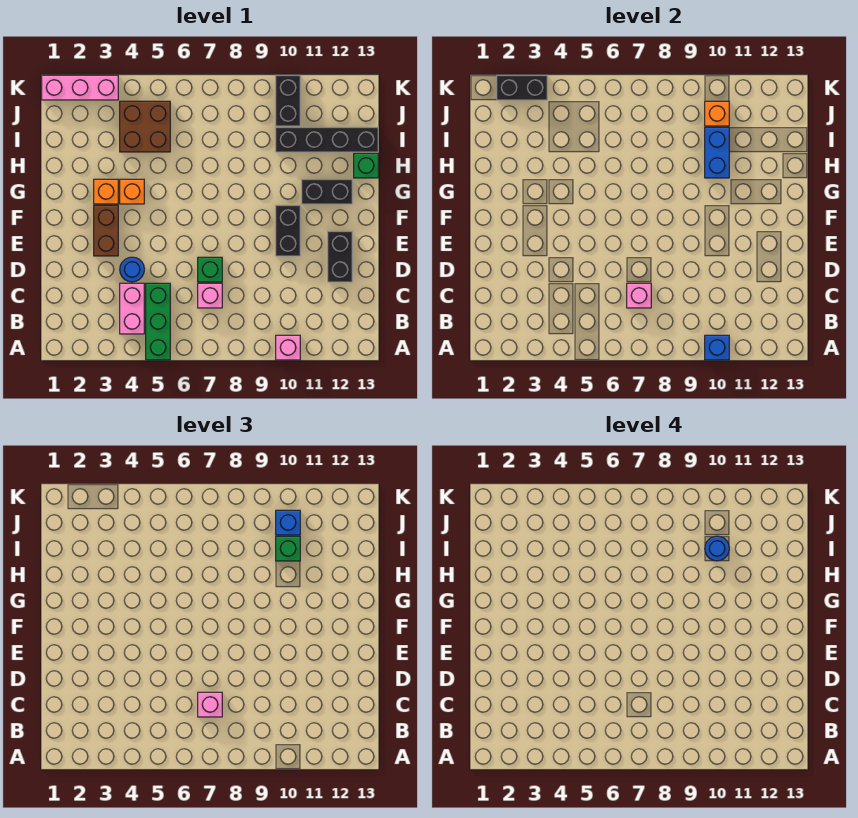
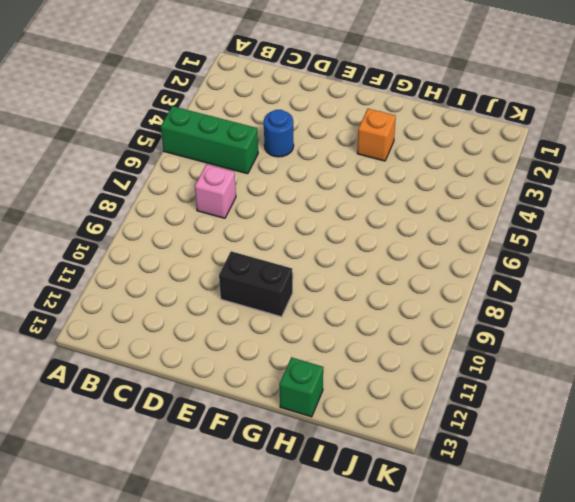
none -> pink brick A10 level 1
none -> pink brick B4:C4 level 1
none -> green brick D7 level 1

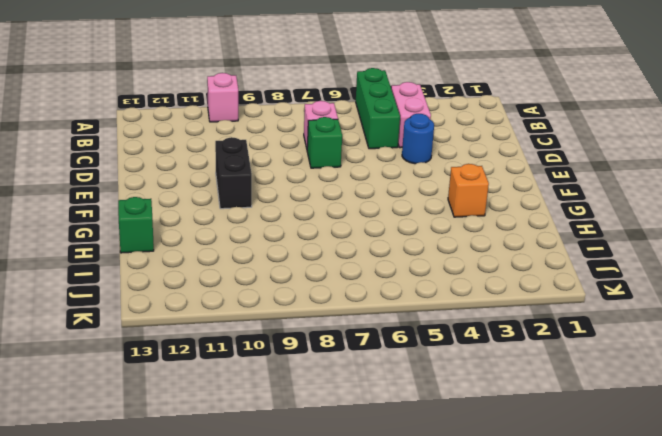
none -> black brick D12:E12 level 1
none -> brown brick E3:F3 level 1
none -> orange brick G4 level 1

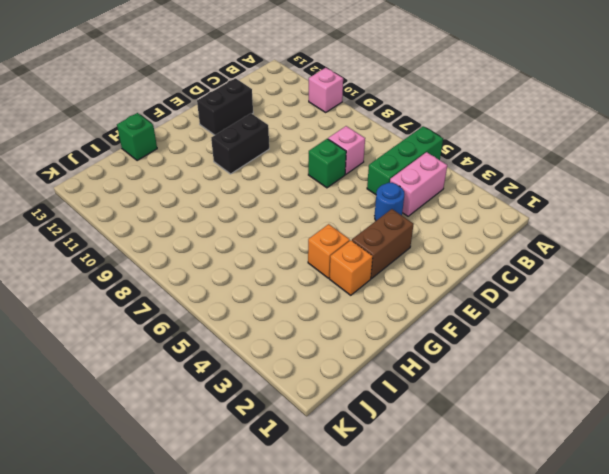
none -> black brick G11:G12 level 1
none -> brown brick I4:J5 level 1
none -> black brick I10:I13 level 1

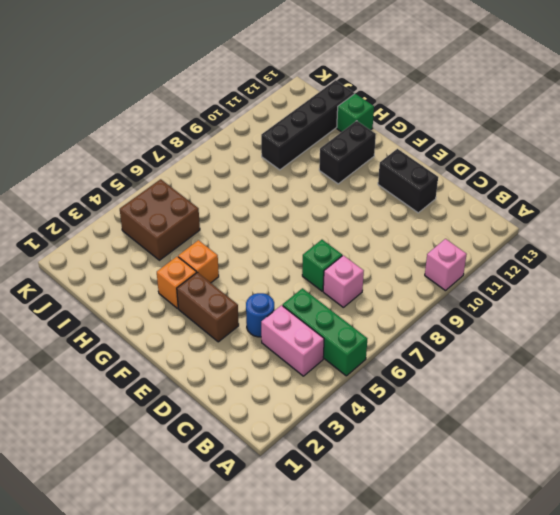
none -> black brick E10:F10 level 1
none -> black brick J10:K10 level 1
none -> pink brick K1:K3 level 1

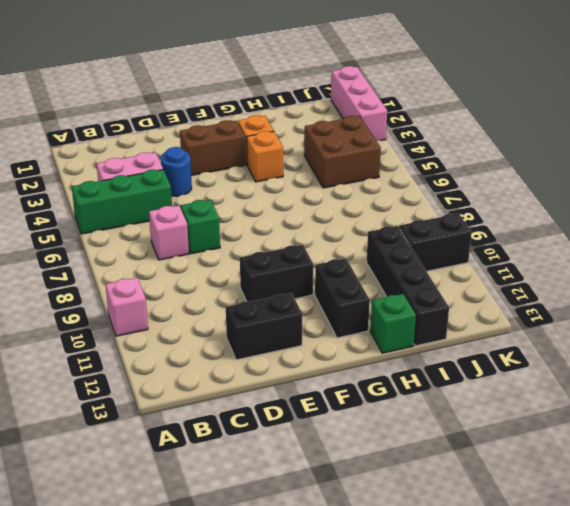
none -> blue brick A10 level 2
none -> pink brick C7 level 2
none -> blue brick H10:I10 level 2

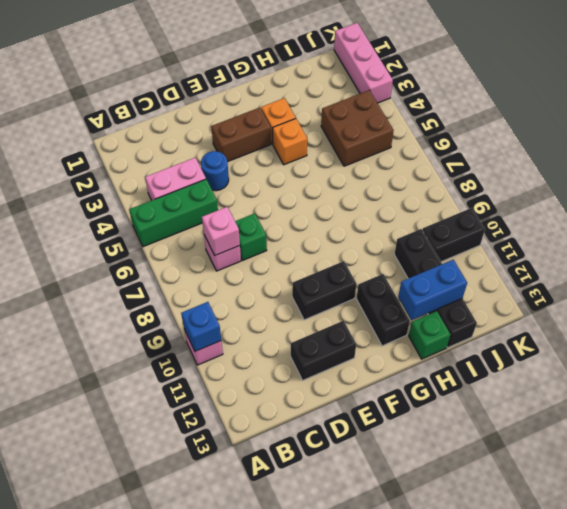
blue brick H12:I12 level 2 -> blue brick H10:I10 level 2
none -> orange brick J10 level 2
none -> black brick K2:K3 level 2
none -> pink brick C7 level 3

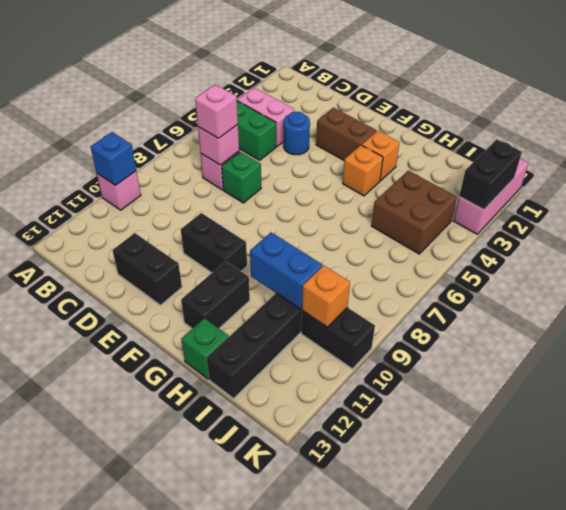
none -> green brick I10 level 3
none -> blue brick J10 level 3
none -> blue round brick I10 level 4

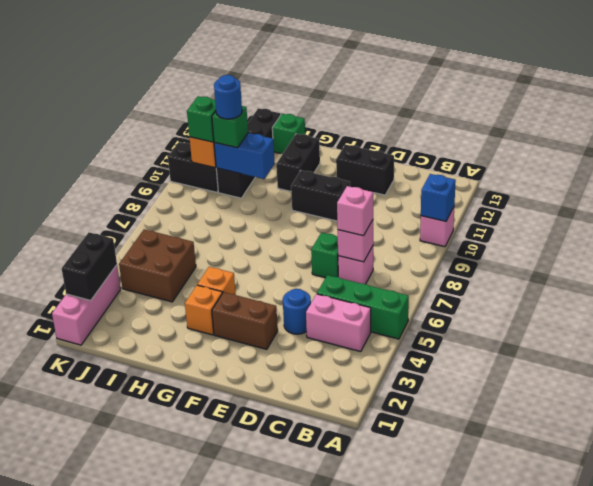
green brick J10 level 3 -> blue brick J10 level 3

